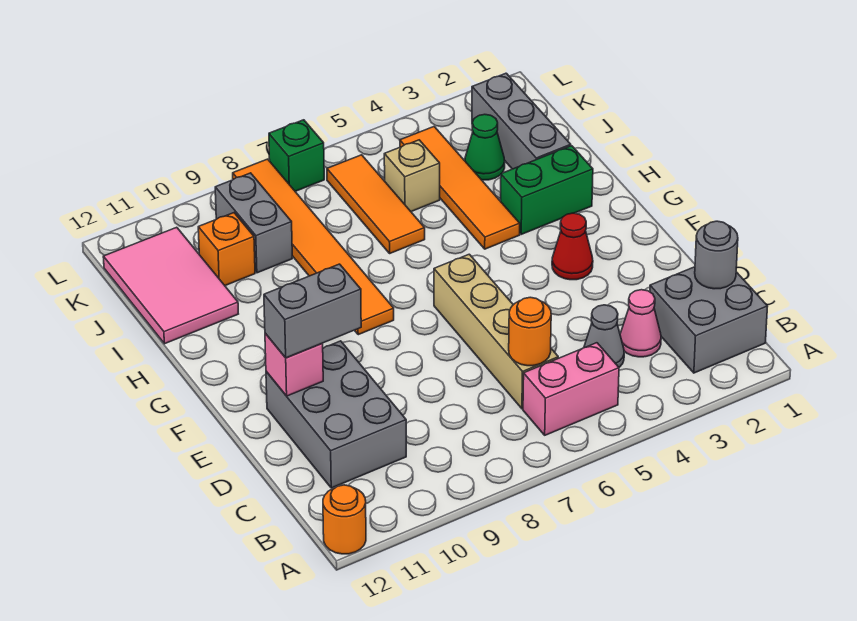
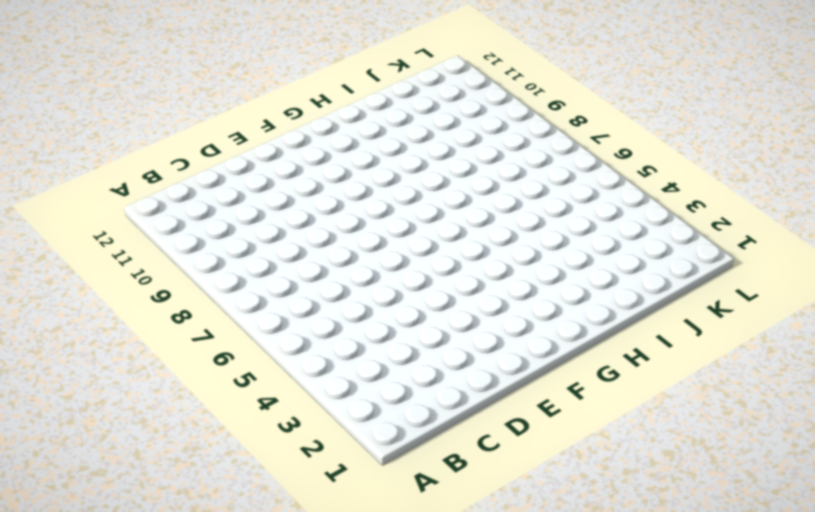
none -> orange round brick A12 level 1
none -> grey brick B1:C2 level 1
none -> pink brick B5:B6 level 1

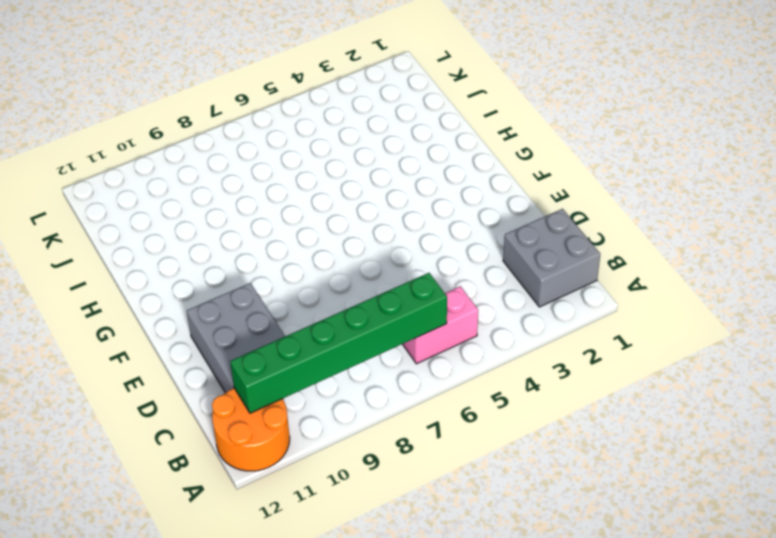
orange round brick A11:B12 level 1 -> orange round brick A12 level 1
green brick B6:B11 level 2 -> none
none -> pink cone C3 level 1
none -> grey cone C4 level 1
none -> tan brick C6:F6 level 1

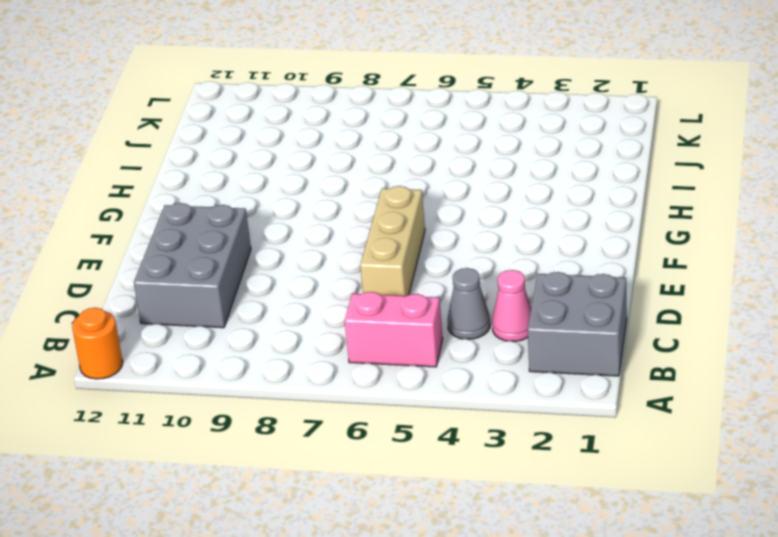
tan brick D6:F6 level 1 -> tan brick C6:F6 level 1
none -> red cone F3 level 1
none -> orange tile G8:L8 level 1
none -> green brick H2:H3 level 1

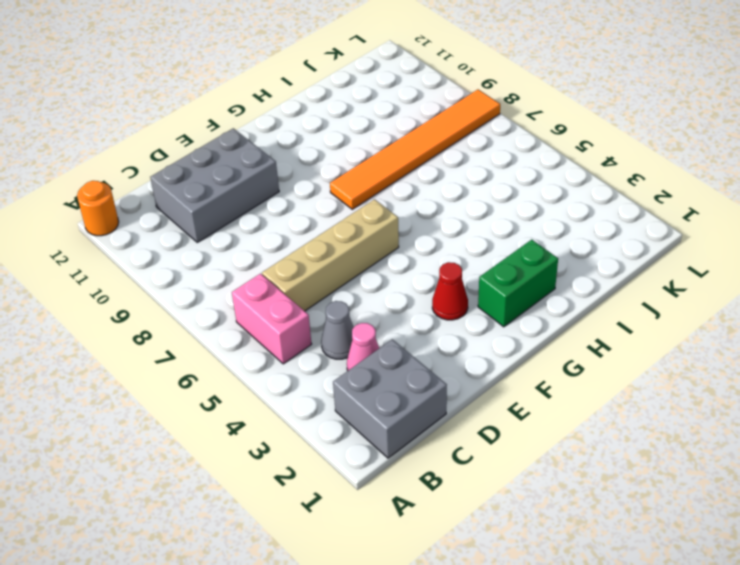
green brick G2:H2 level 1 -> green brick H2:H3 level 1
none -> orange tile H4:K4 level 1
none -> grey brick I2:K2 level 1
none -> orange tile I6:K6 level 1

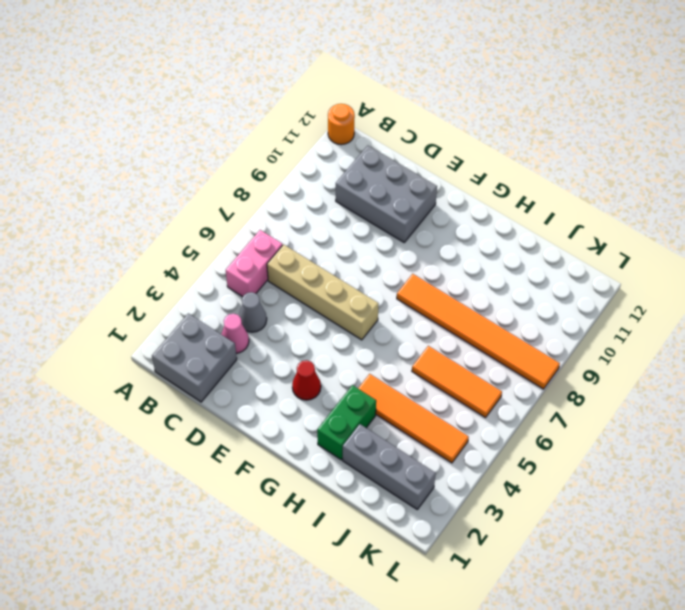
none -> pink tile I11:K12 level 1
none -> green cone J3 level 1
none -> tan brick J5 level 1

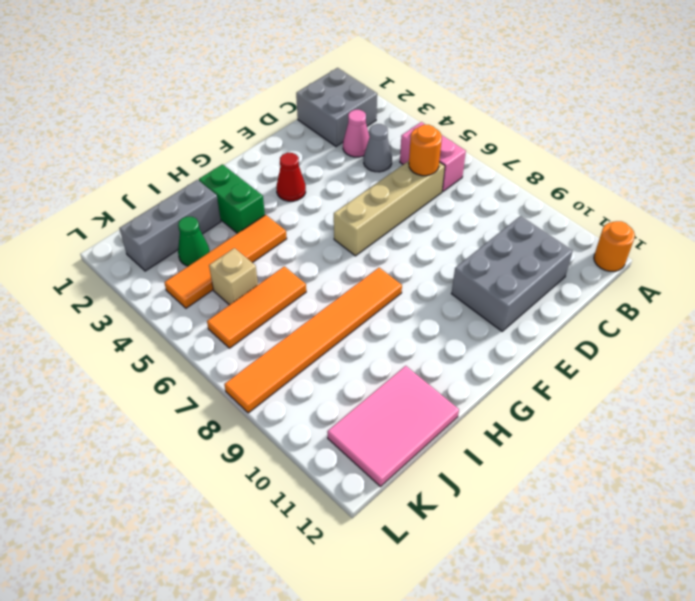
none -> grey brick J9:K9 level 1
none -> orange brick J10 level 1
none -> green brick L7 level 1

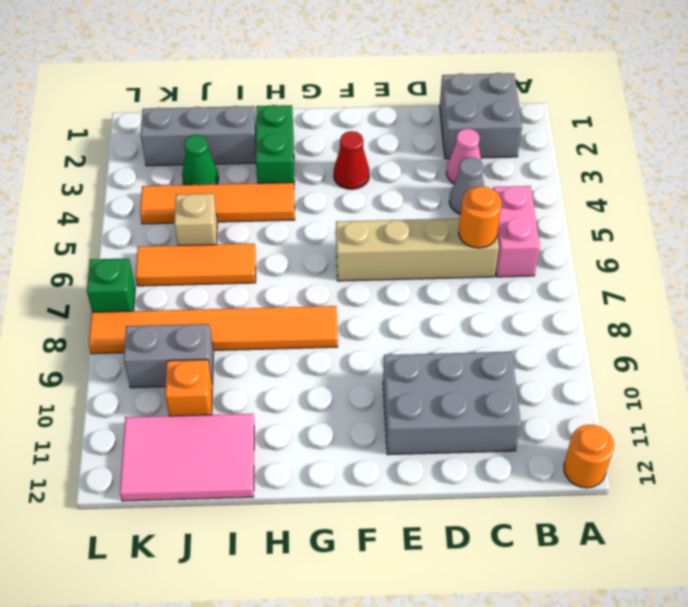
none -> grey round brick C1 level 2
none -> pink brick E11 level 2
none -> grey brick E10:E11 level 3

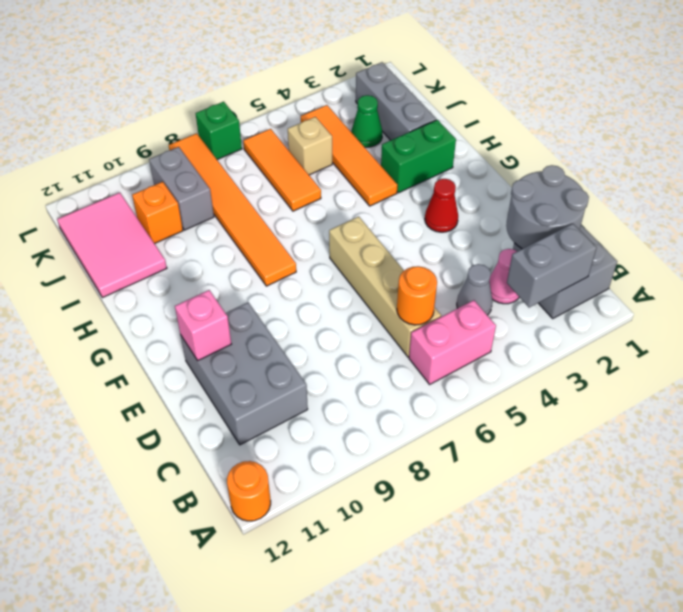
grey brick B2:B3 level 2 -> grey brick E10:E11 level 3
grey round brick C1:D2 level 2 -> grey round brick C1 level 2

